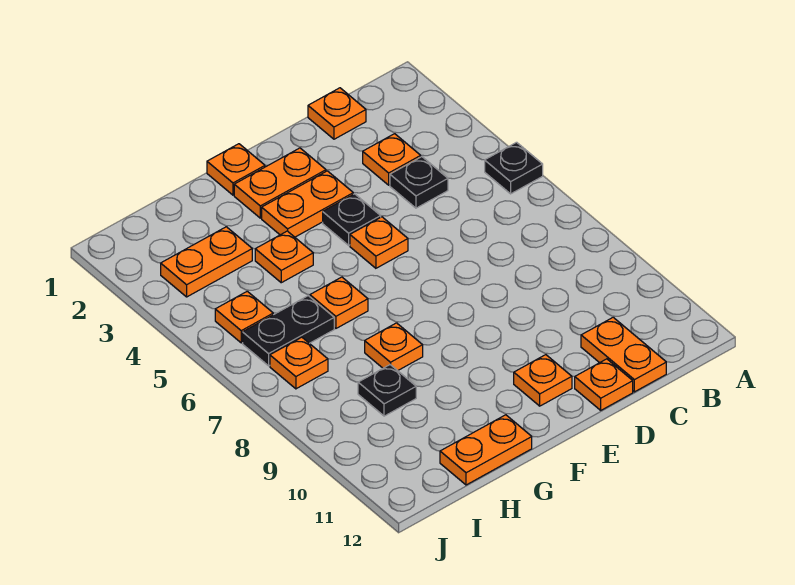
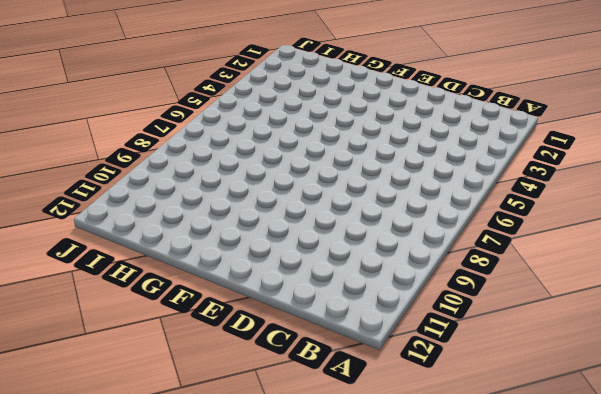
none -> black plate A5 level 1
none -> orange plate C1 level 1
none -> orange plate C3 level 1

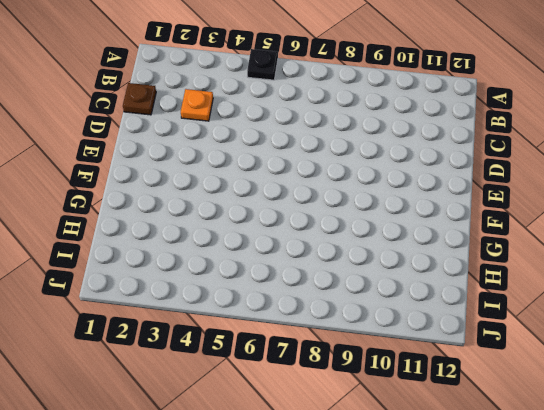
brown plate C1 level 1 -> orange plate C1 level 1
none -> black plate C4 level 1
none -> orange plate C11:C12 level 1
none -> orange plate D12 level 1

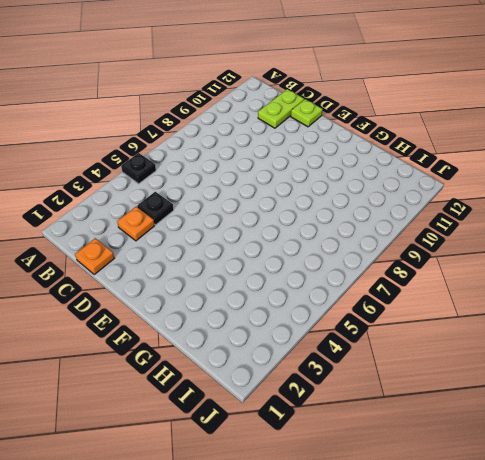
lime plate C11:C12 level 1 -> orange plate C11:C12 level 1
lime plate D12 level 1 -> orange plate D12 level 1
none -> orange plate E2:F2 level 1
none -> orange plate E3:F3 level 1
none -> black plate E4 level 1

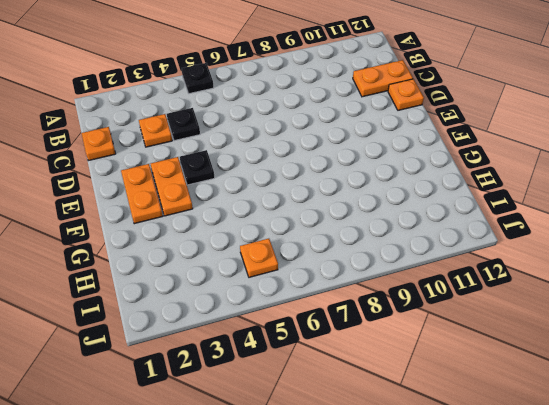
none -> orange plate E5 level 1
none -> orange plate E11 level 1
none -> orange plate F1 level 1

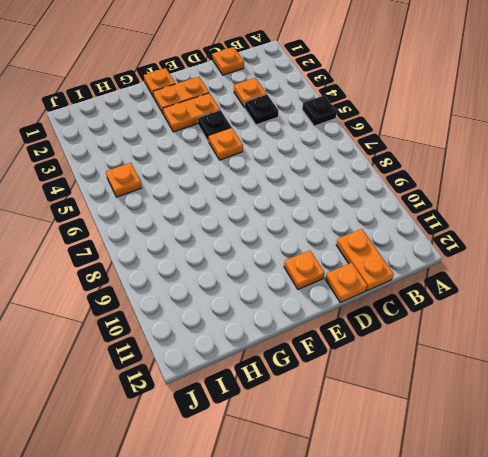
none -> orange plate G4 level 1
none -> orange plate G6 level 1
none -> orange plate G8 level 1

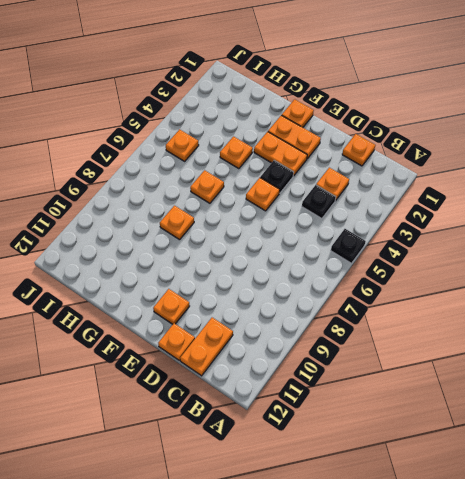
none -> orange plate G12:H12 level 1
none -> orange plate H3:I3 level 1
none -> black plate H6:I6 level 1

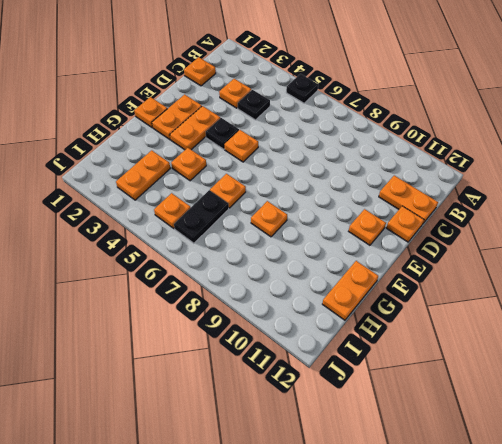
none -> black plate H9 level 1
none -> orange plate I7 level 1

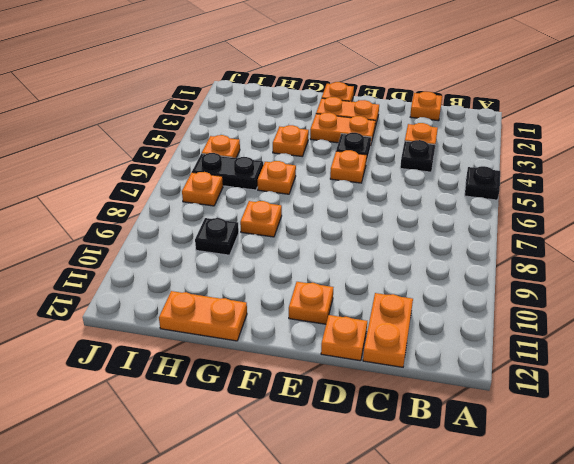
none -> orange plate H3:I3 level 1

